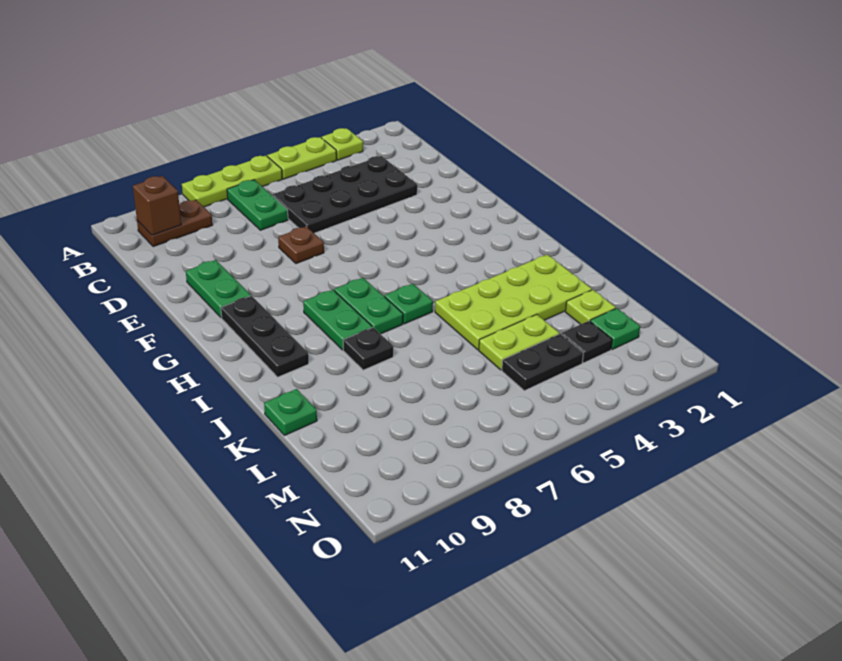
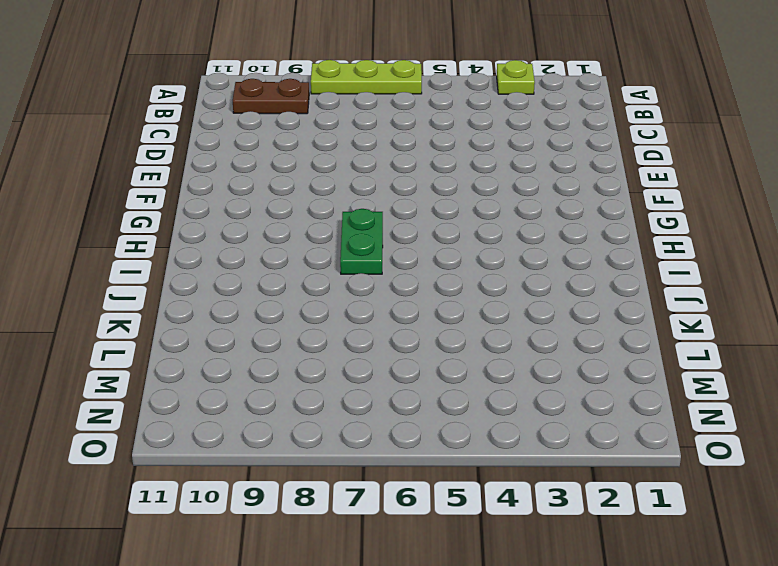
none -> lime plate A4:A5 level 1
none -> green plate B7:C7 level 1
none -> black plate C3:D6 level 1

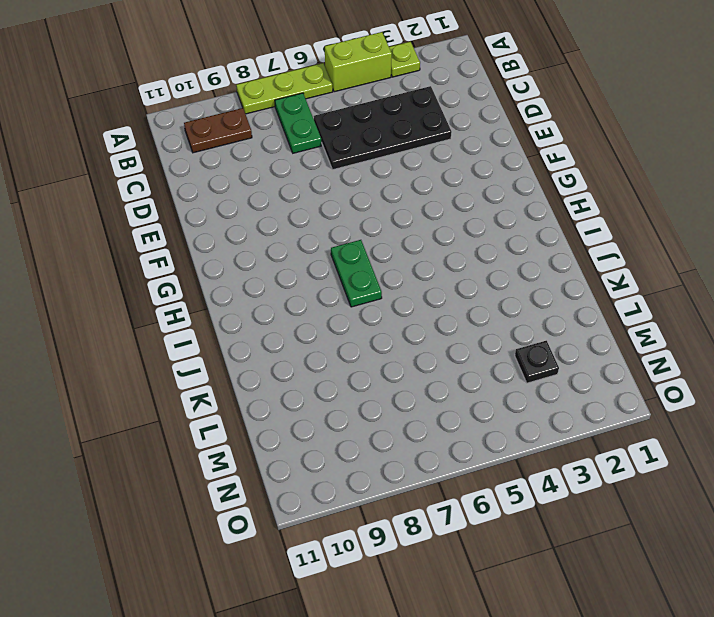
lime brick A4:A5 level 1 -> lime plate A4:A5 level 1
none -> brown plate E7 level 1
none -> green plate E10:F10 level 1
none -> black plate G10:I10 level 1

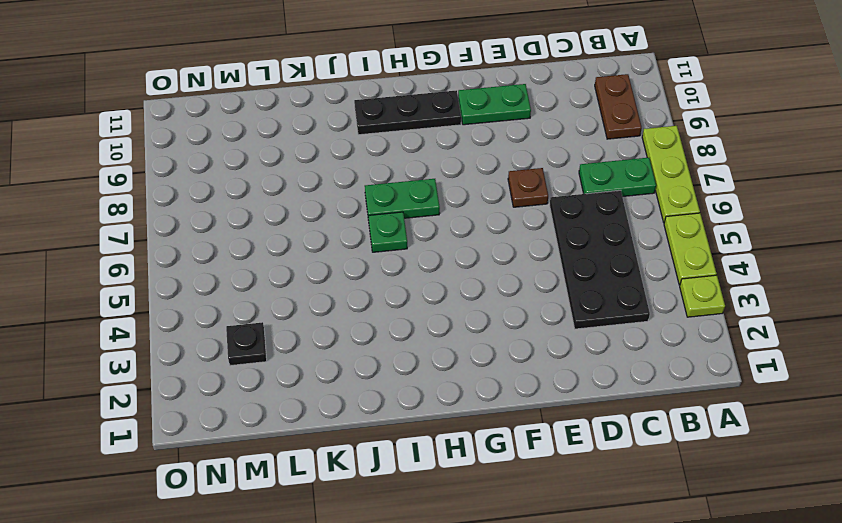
none -> green plate H8:I8 level 1
none -> lime plate J2:K5 level 1
none -> black plate J8 level 1

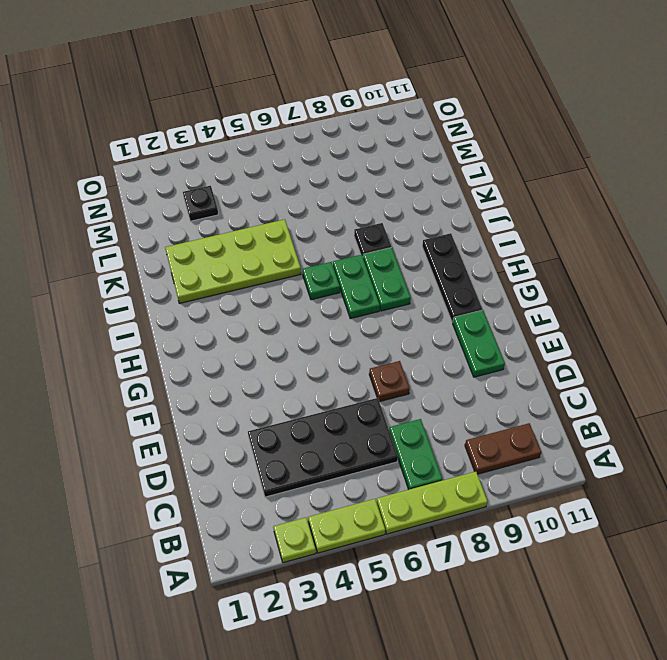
none -> green plate K11 level 1
none -> lime plate L2 level 1
none -> lime plate L4:L5 level 1

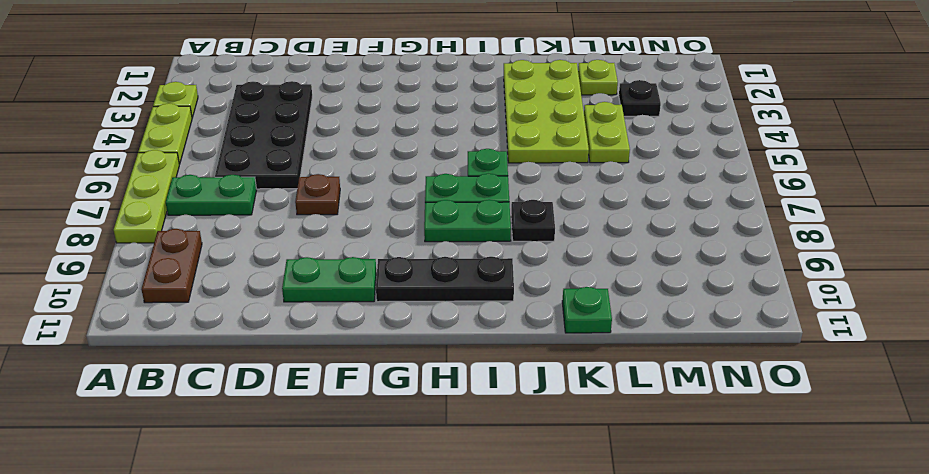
none -> green plate M2 level 1
none -> black plate M4:M5 level 1
none -> brown brick B10 level 2

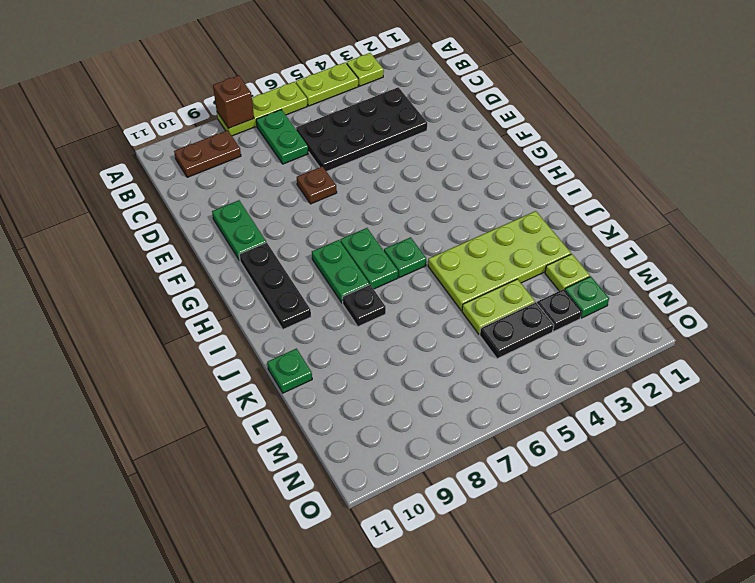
brown brick A8 level 2 -> brown brick B10 level 2

